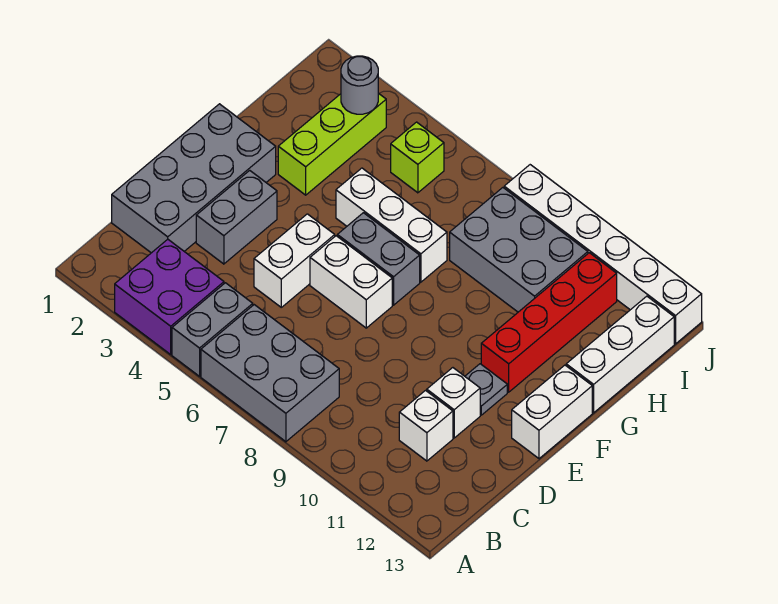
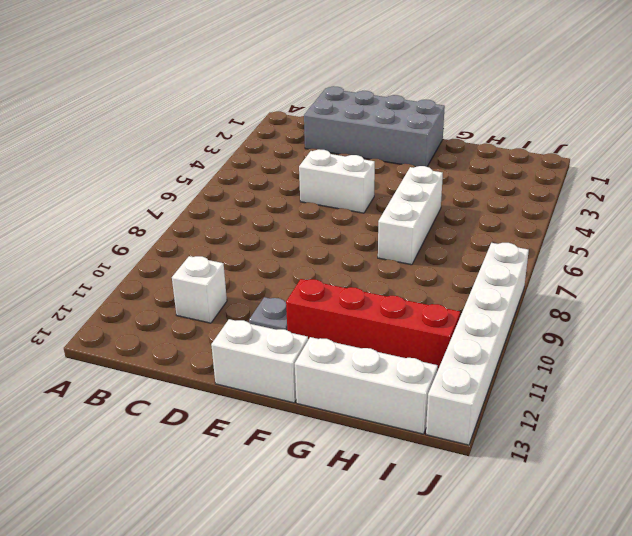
none -> purple brick A3:B4 level 1
none -> grey brick A5:B5 level 1
none -> grey brick A6:B8 level 1

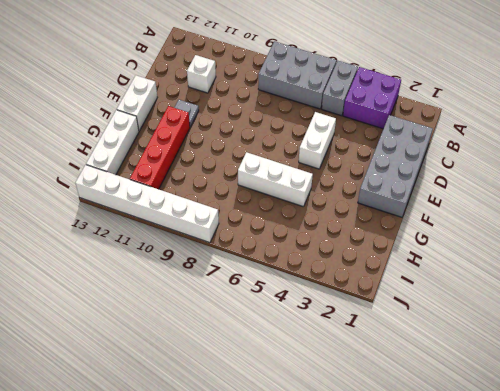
none -> grey brick D3:E3 level 1
none -> white brick D11 level 1
none -> white brick E6:E7 level 1

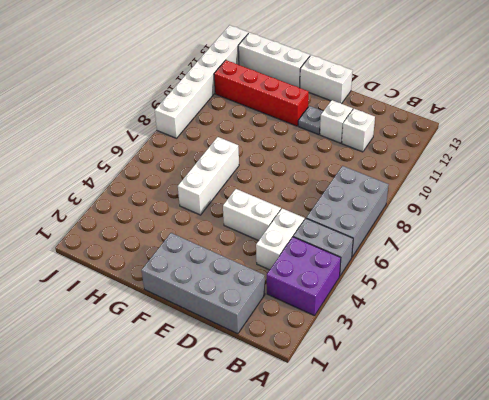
white brick C4:C5 level 1 -> white brick E6:E7 level 1
none -> grey brick D3:E3 level 1
none -> grey brick F6:F7 level 1
none -> lime brick G3:I3 level 1

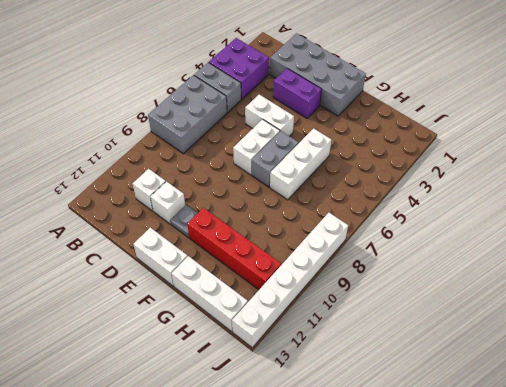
purple brick D3:E3 level 1 -> grey brick D3:E3 level 1
none -> lime brick G3:I3 level 1
none -> grey brick H8:I10 level 1
none -> lime brick I5 level 1

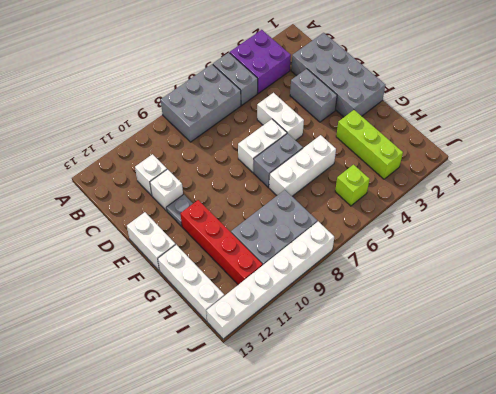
none -> grey round brick I3 level 2

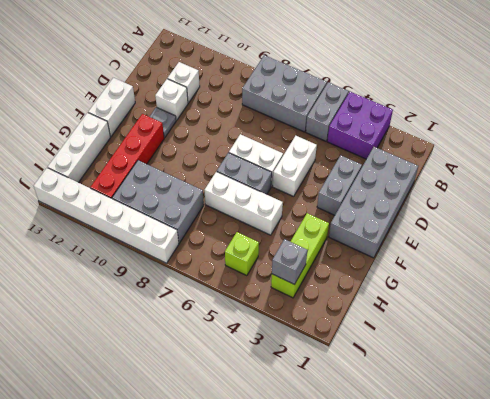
grey brick I3 level 2 -> grey round brick I3 level 2

